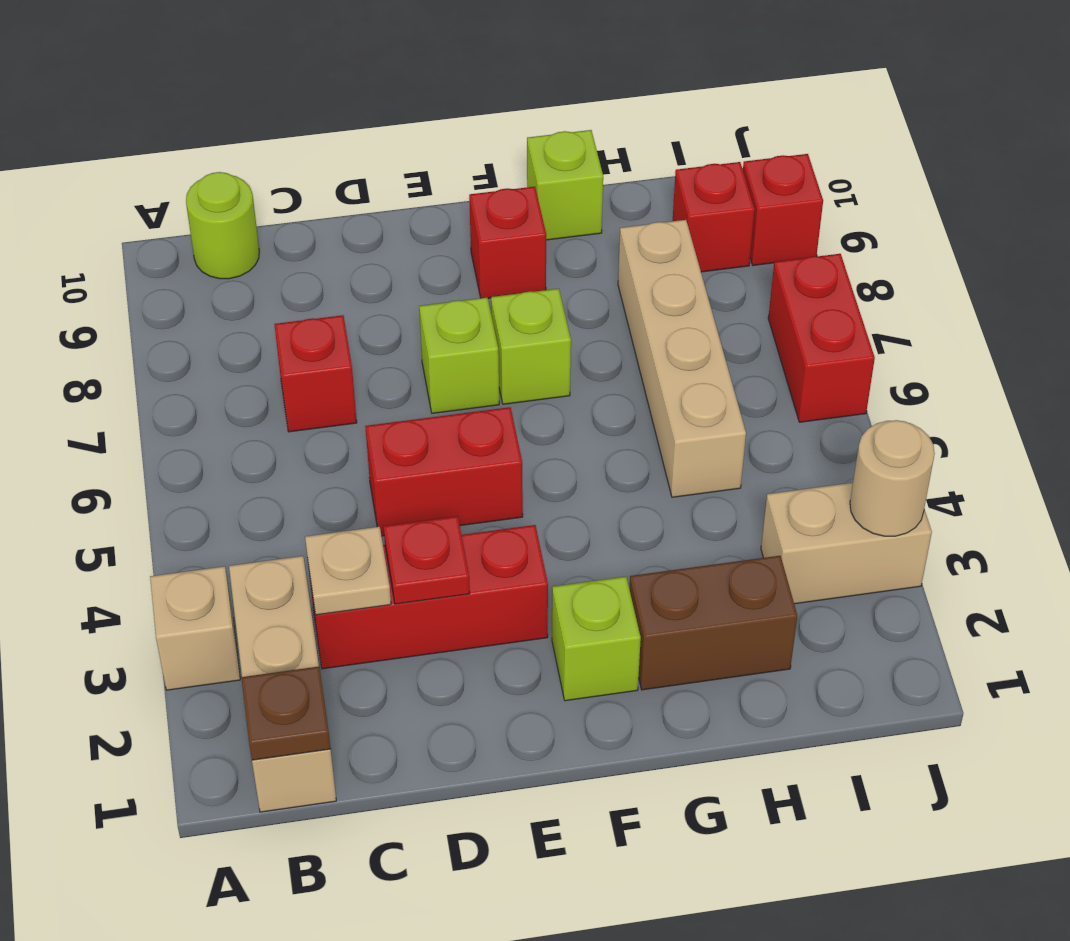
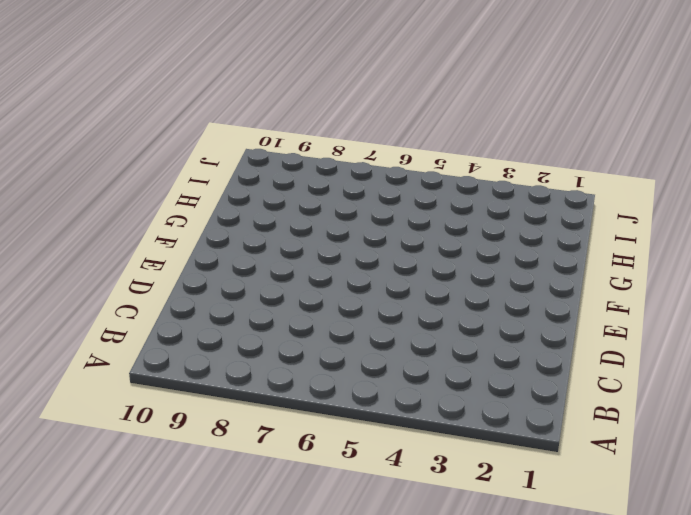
none -> tan brick A3 level 1
none -> tan brick B1:B3 level 1
none -> lime round brick B10 level 1

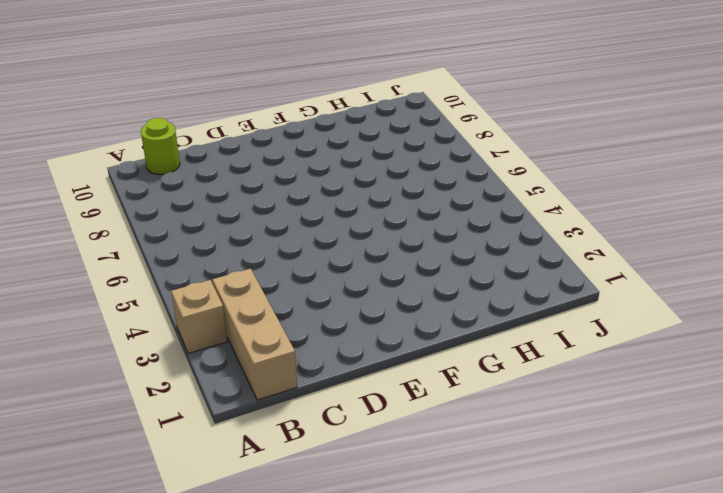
none -> red brick C3:E3 level 1
none -> red brick C7 level 1
none -> red brick D5:E5 level 1

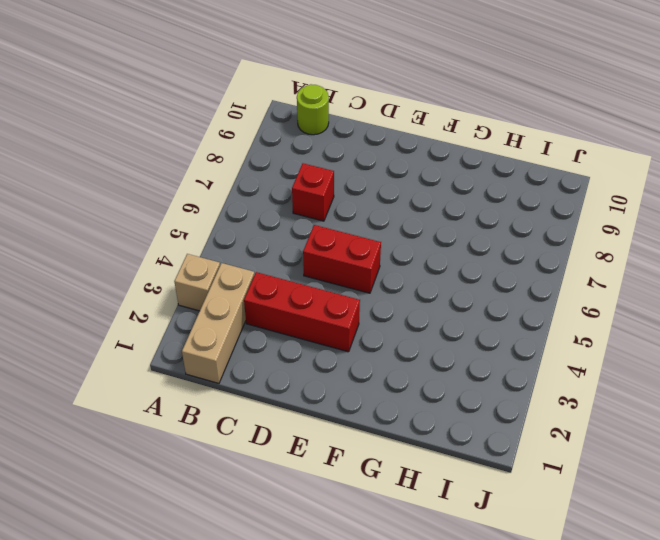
none -> lime brick E7 level 1
none -> lime brick F2 level 1
none -> lime brick F7 level 1

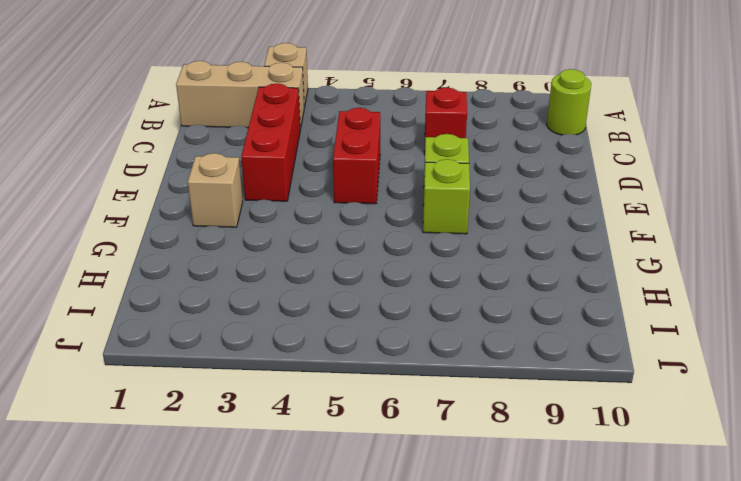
tan brick F2 level 1 -> lime brick F2 level 1
none -> red brick F9 level 1
none -> brown brick G2:H2 level 1
none -> lime brick G10 level 1

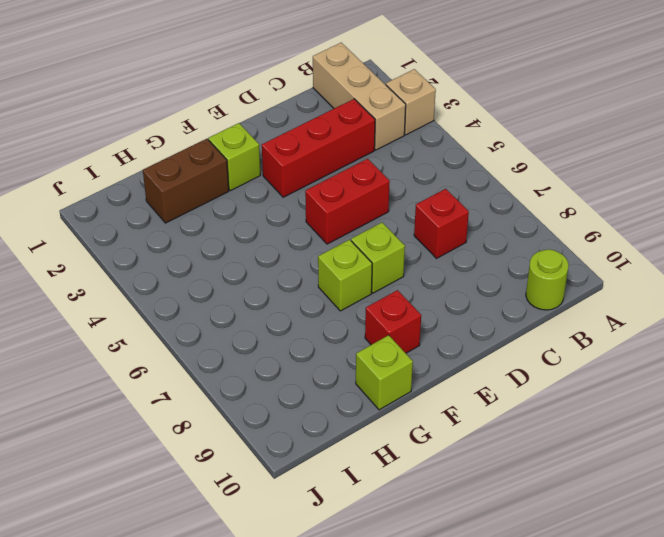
none -> tan brick H5:H8 level 1
none -> tan brick I3:J3 level 1
none -> red brick I9 level 1

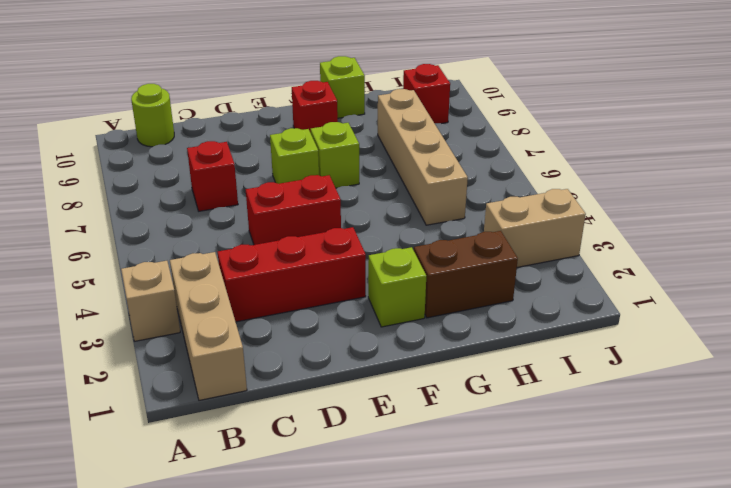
none -> red brick J6:J7 level 1
none -> red brick J9 level 1
none -> brown plate B1 level 2

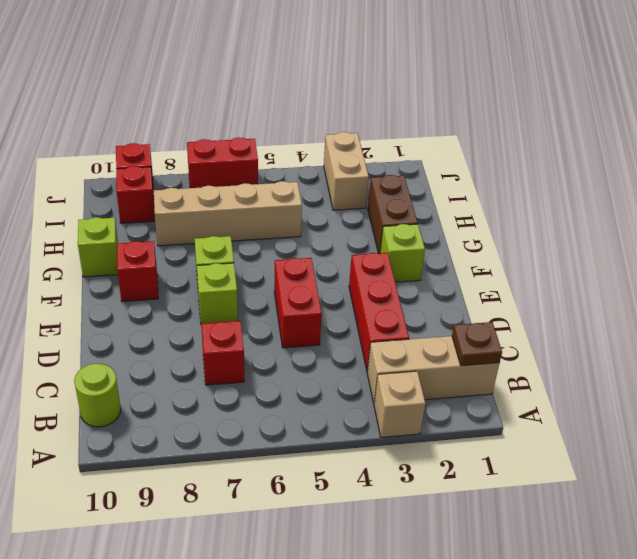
none -> tan plate C3 level 2
none -> red plate D3 level 2
none -> tan round brick J3 level 2

